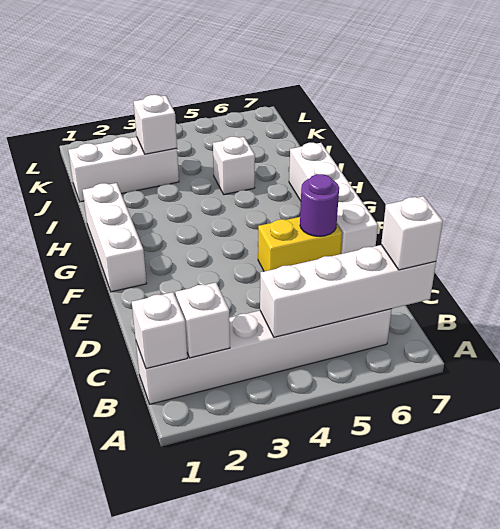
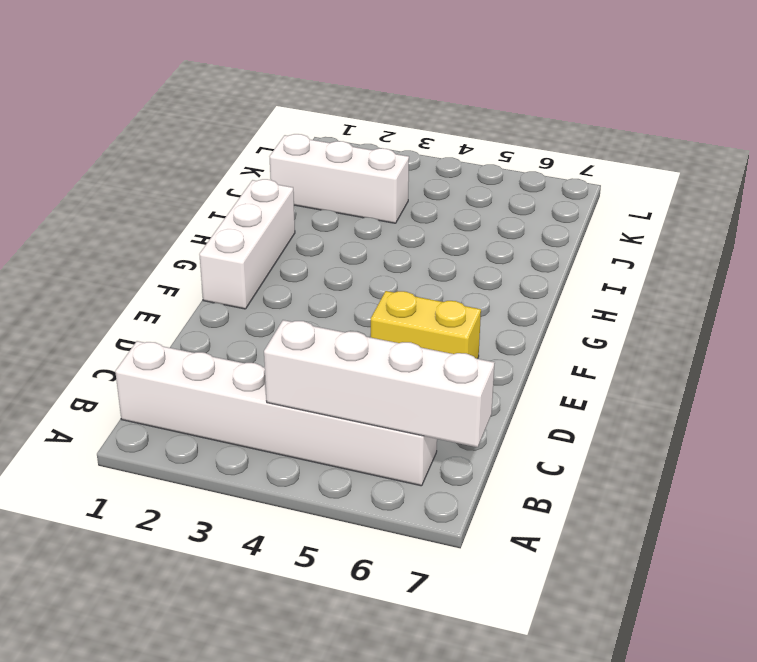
none -> white brick E7:H7 level 1
none -> white brick I5 level 1
none -> white brick B1 level 2

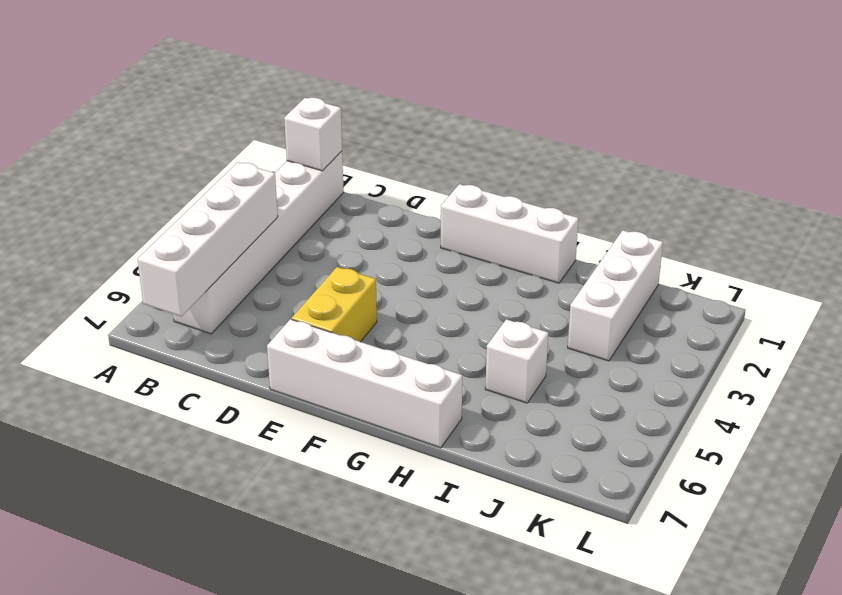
none -> white brick B2 level 2
none -> purple round brick E6 level 2
none -> white brick J3 level 2

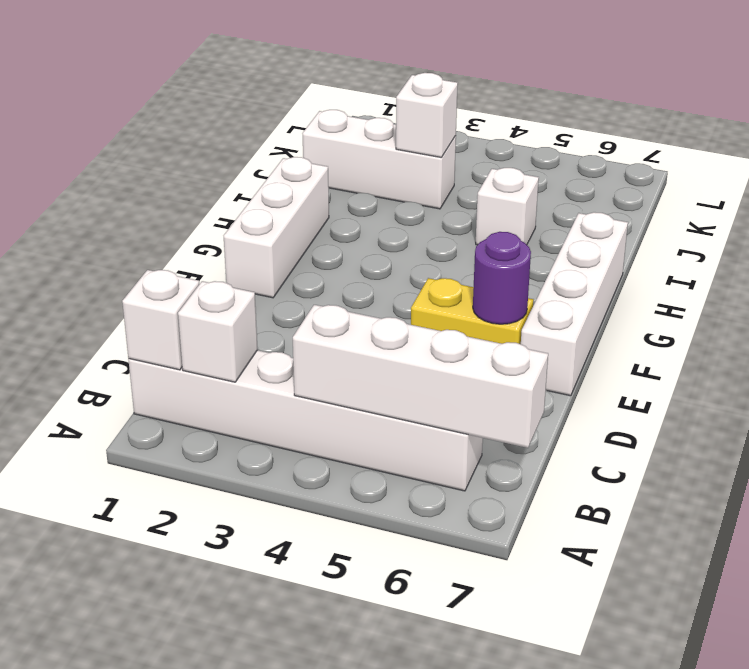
none -> white brick B7 level 3

